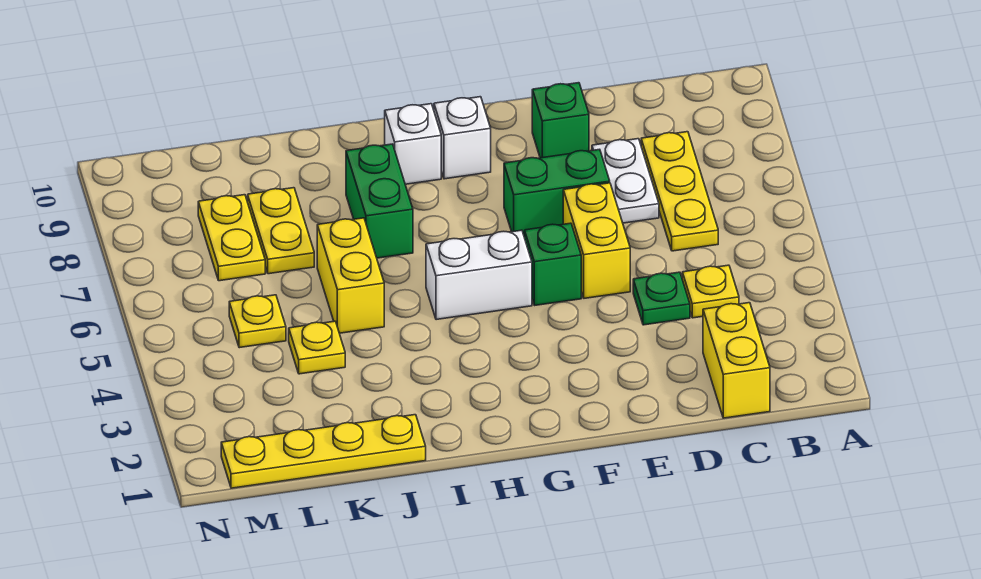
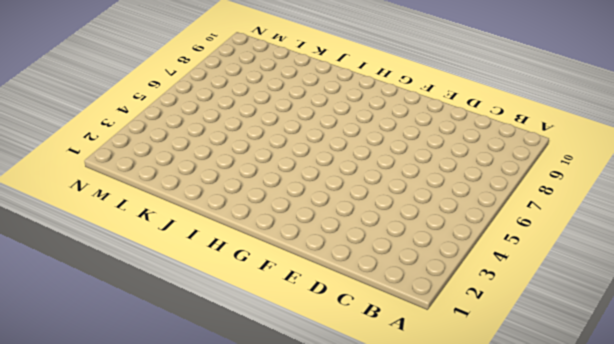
none -> yellow brick C1:C2 level 1
none -> yellow plate C4 level 1
none -> yellow plate C6:C8 level 1

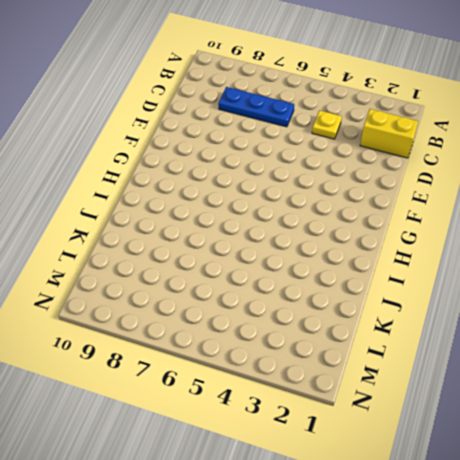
blue plate C6:C8 level 1 -> yellow plate C6:C8 level 1
none -> green plate D4 level 1
none -> white plate D7:D8 level 1
none -> yellow brick E5:E6 level 1

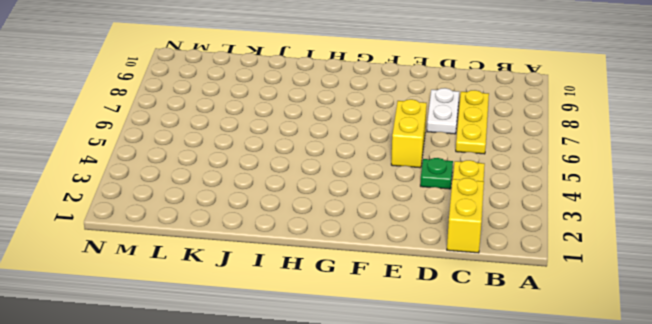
none -> green brick E7:F7 level 1
none -> green brick E9 level 1
none -> green brick F5 level 1

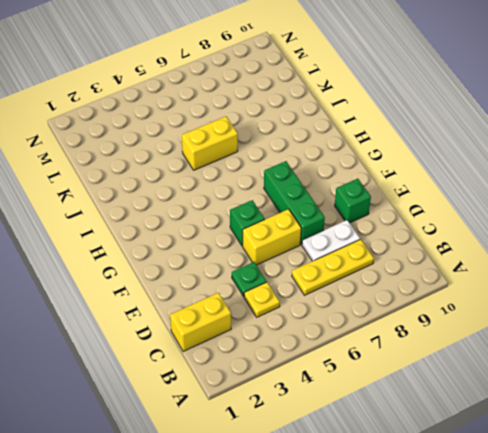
green brick E7:G7 level 1 -> green brick E7:F7 level 1
none -> white brick G5:H5 level 1
none -> white brick G9 level 1
none -> white brick H9 level 1

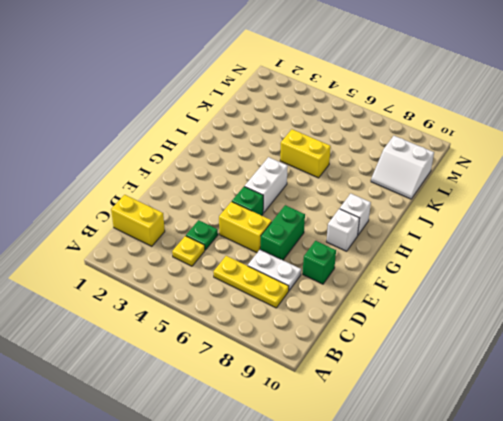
white slope K9:L10 level 1 top L -> none
none -> green brick I7:I8 level 1
none -> yellow plate J1:M1 level 1
none -> yellow plate K4 level 1

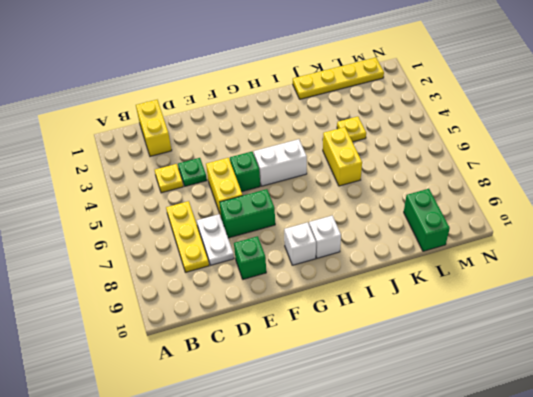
green brick L9:L10 level 1 -> green brick I7:I8 level 1
none -> yellow plate K7:K8 level 1
none -> yellow plate L5 level 1
none -> yellow plate L7:L8 level 1

